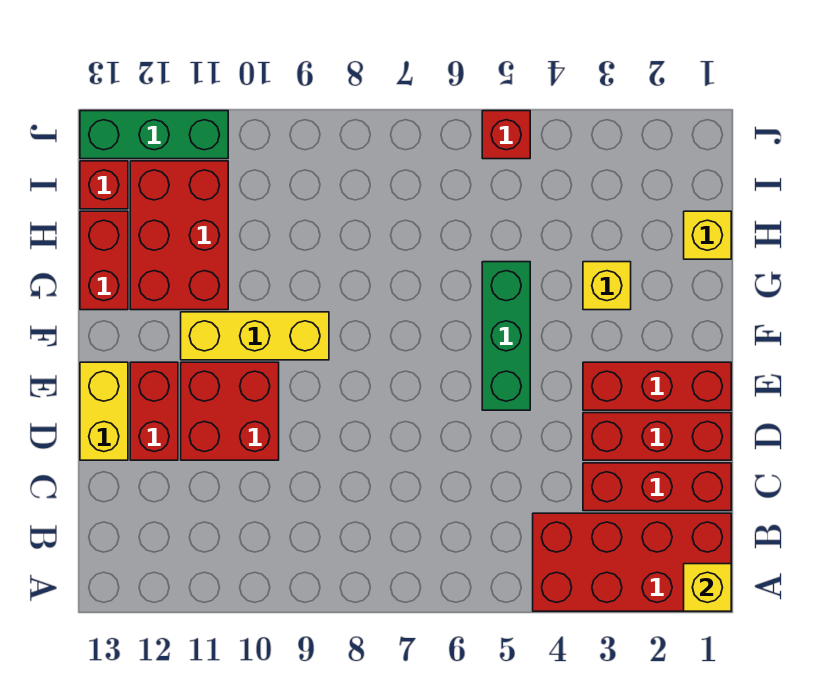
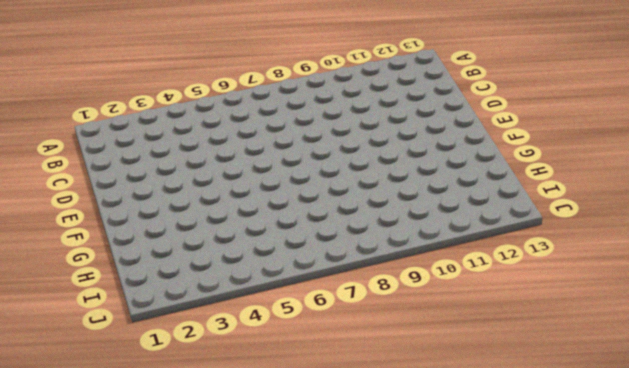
none -> red brick A1:B4 level 1
none -> red brick C1:C3 level 1
none -> red brick D1:D3 level 1

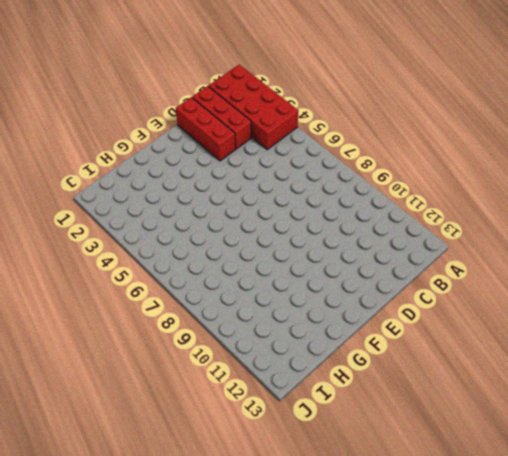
none -> red brick D10:E11 level 1
none -> red brick D12:E12 level 1
none -> yellow brick D13:E13 level 1

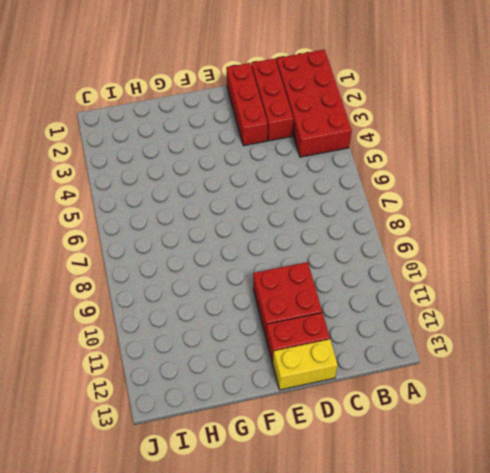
none -> red brick E1:E3 level 1
none -> green brick E5:G5 level 1
none -> yellow brick F9:F11 level 1

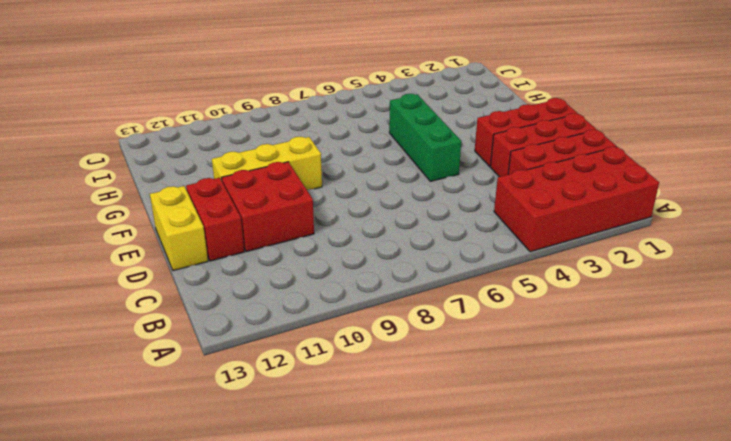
none -> yellow brick G3 level 1
none -> red brick G11:I12 level 1
none -> red brick G13:H13 level 1

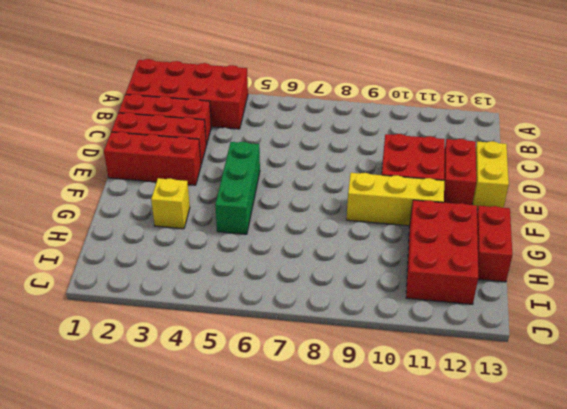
none -> yellow brick H1 level 1
none -> red brick I13 level 1
none -> red brick J5 level 1

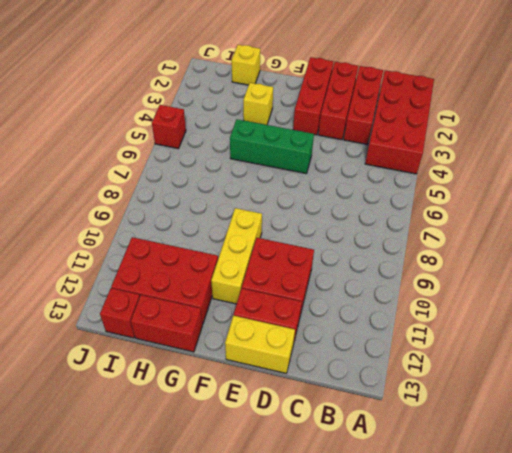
none -> green brick J11:J13 level 1
none -> yellow brick A1 level 2

